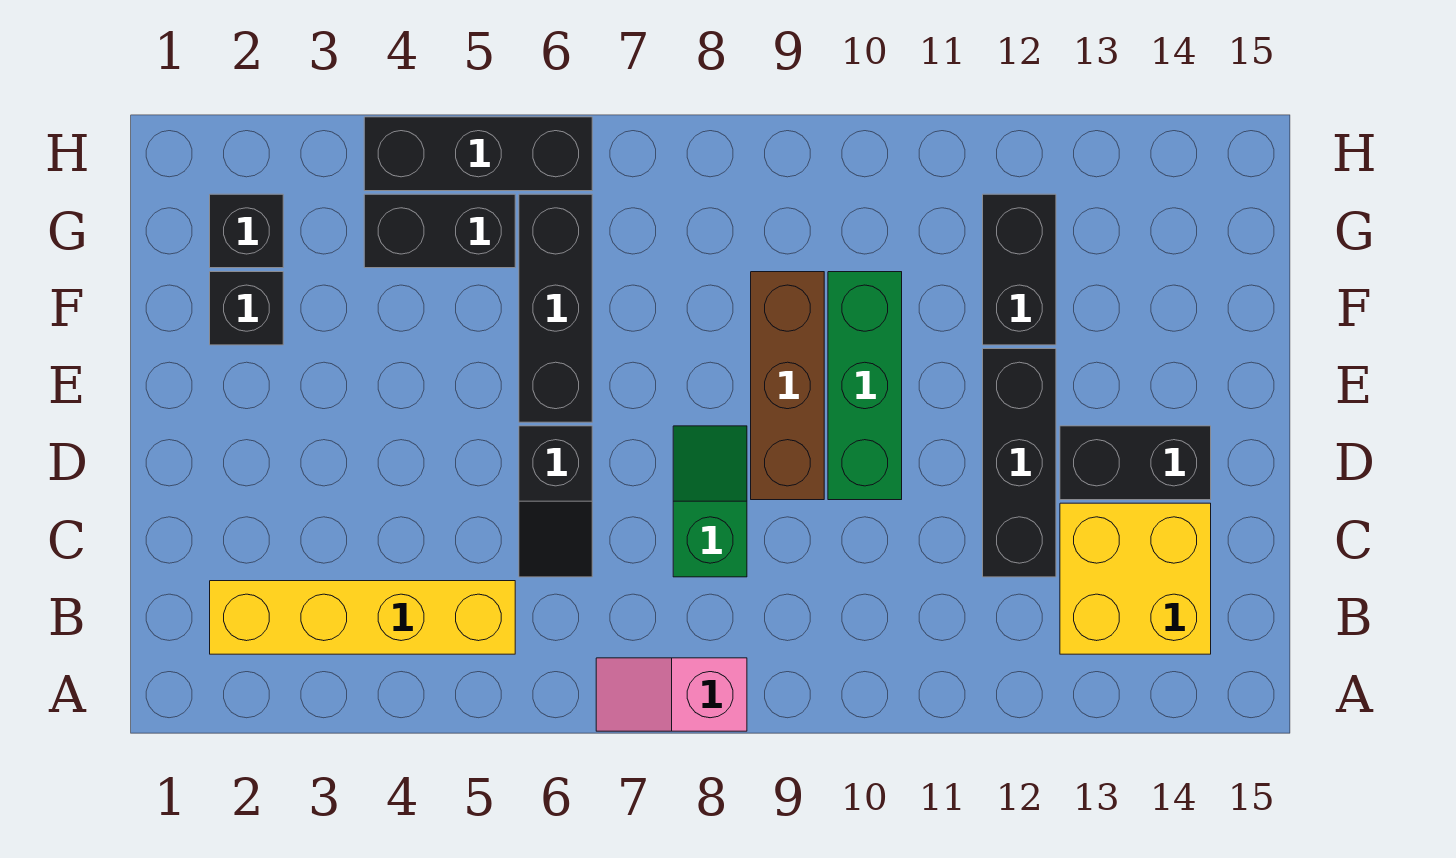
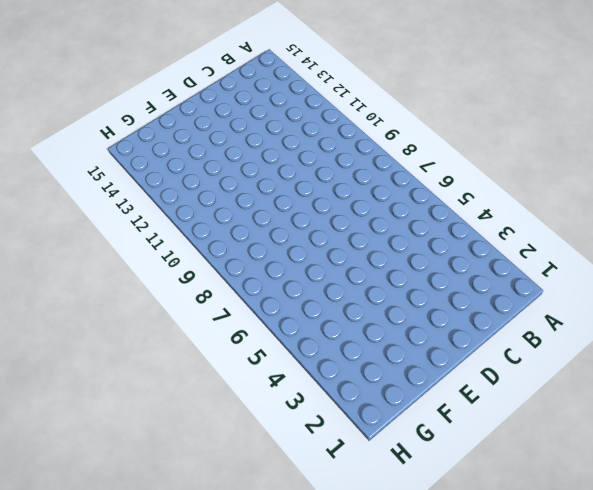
none -> pink slope A7:A8 level 1 top 8
none -> yellow brick B2:B5 level 1
none -> yellow brick B13:C14 level 1

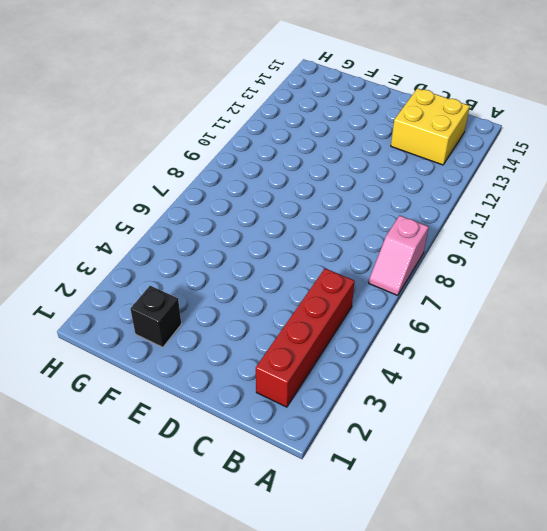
red brick B2:B5 level 1 -> yellow brick B2:B5 level 1
none -> black slope C6:D6 level 1 top D
none -> green slope C8:D8 level 1 top C
none -> black brick C12:E12 level 1

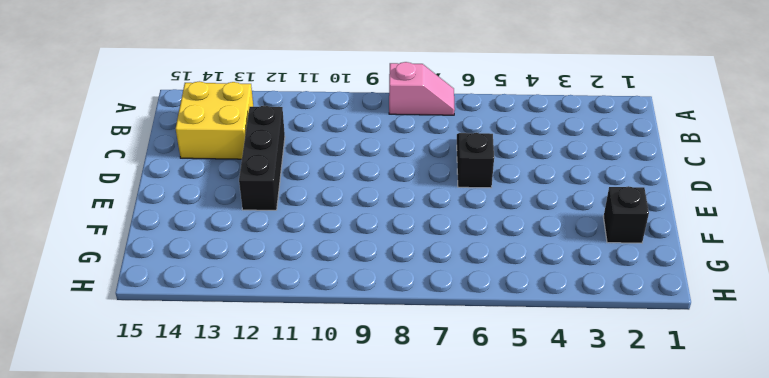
none -> yellow brick B2:B5 level 1
none -> green slope C8:D8 level 1 top C
none -> brown brick D9:F9 level 1

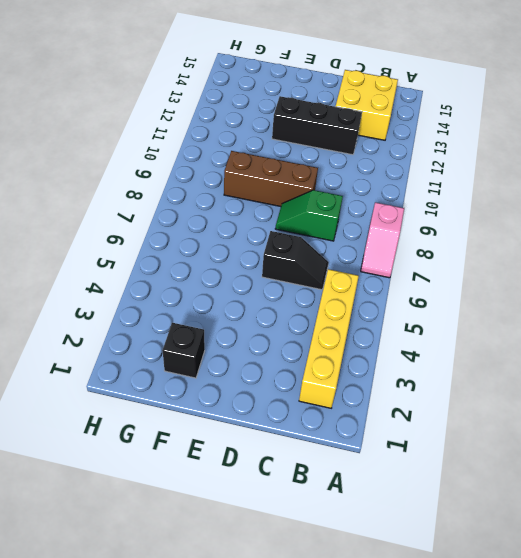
none -> green brick D10:F10 level 1
none -> black brick D13:D14 level 1
none -> black brick E6:G6 level 1

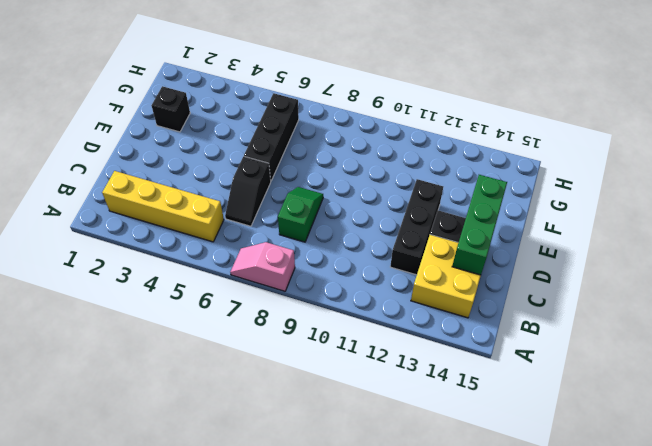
green brick C14:E14 level 2 -> green brick D10:F10 level 1
none -> brown brick D9:F9 level 1
none -> black brick F12:G12 level 1
none -> black brick G2 level 1

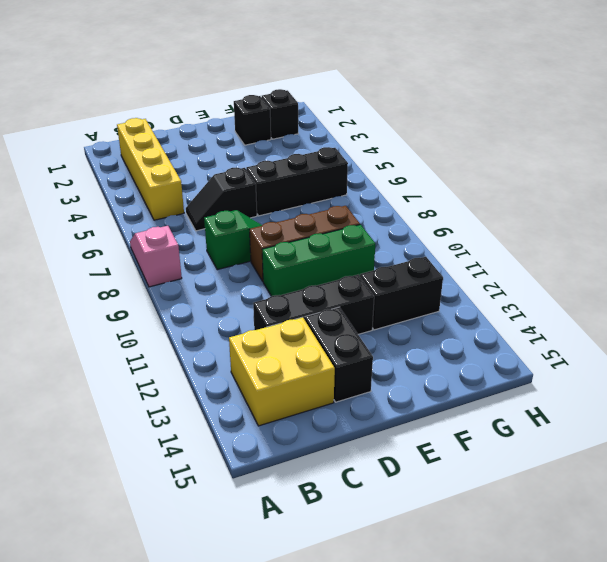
none -> black brick G4:G5 level 1
none -> black brick H4:H6 level 1

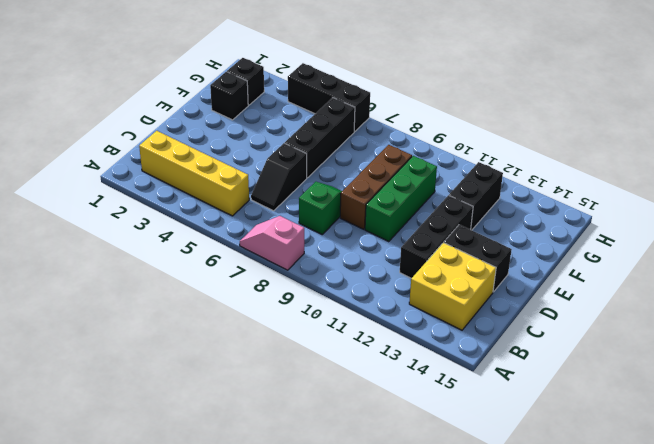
none -> black brick G4:G5 level 1

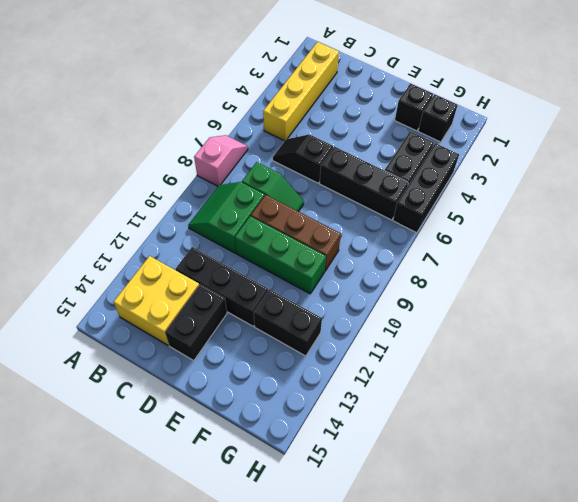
green slope B9:C10 level 1 top C -> none

